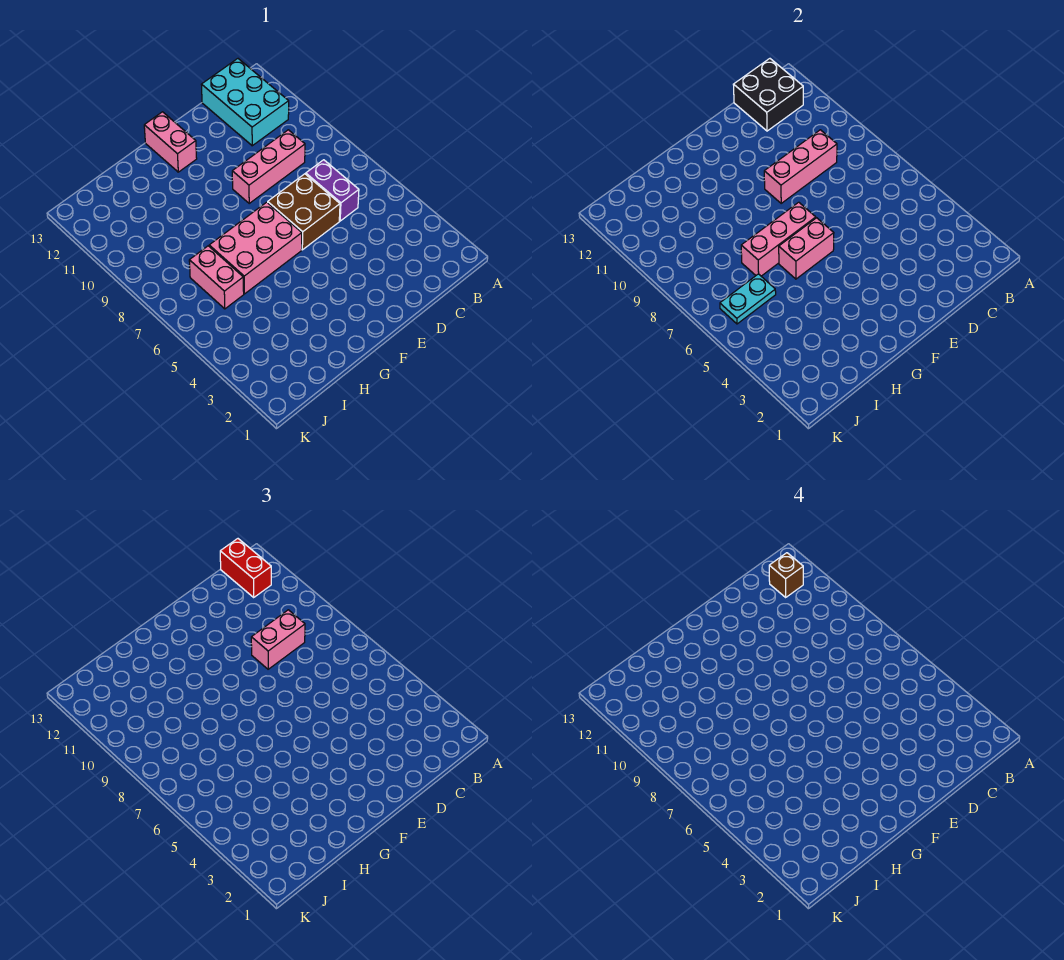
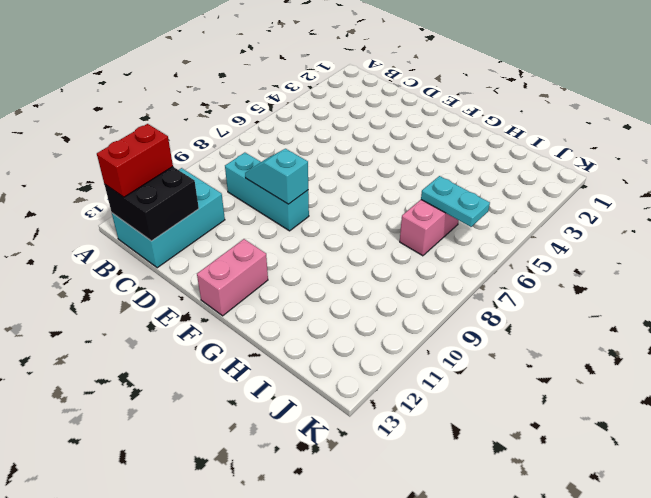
cyan brick C9:E9 level 1 -> pink brick C9:E9 level 1
cyan slope D9:E9 level 2 top E -> pink brick C9:E9 level 2
none -> purple brick C6:C7 level 1
none -> brown brick D6:E7 level 1
none -> pink brick F6:H7 level 1

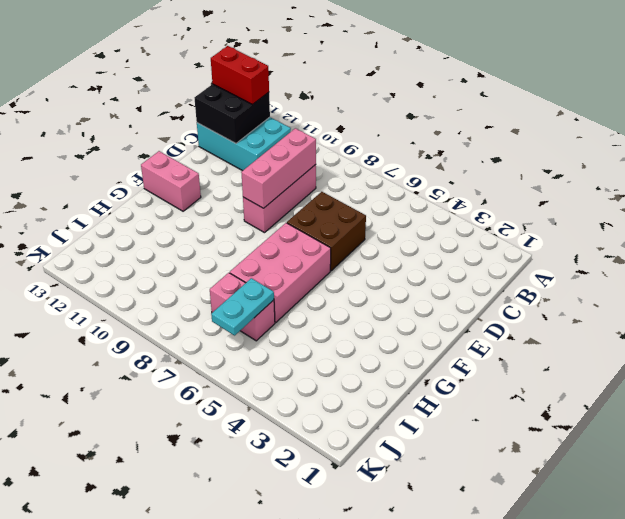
none -> purple brick C6:C7 level 1
none -> pink brick F6:G6 level 2
none -> pink brick F7:H7 level 2

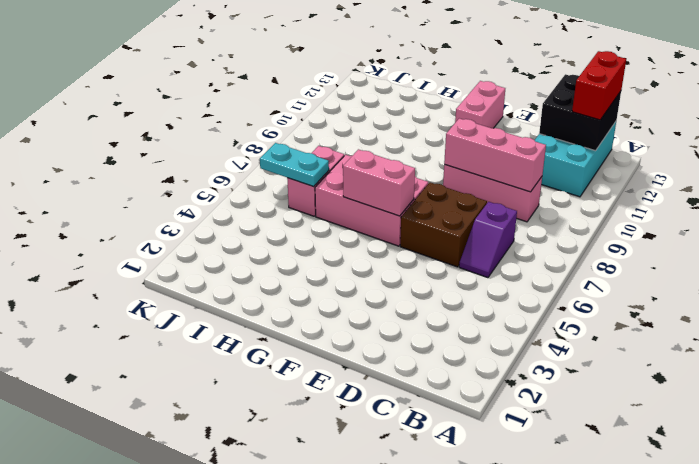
purple slope C6:C7 level 1 top 7 -> purple brick C6:C7 level 1
none -> pink brick F7:H7 level 2
none -> pink brick C9:D9 level 3
none -> brown brick B12 level 4

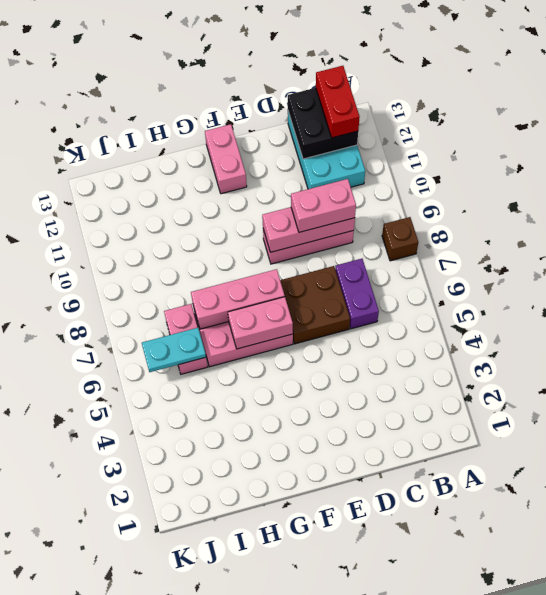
brown brick A8 level 1 -> brown brick B12 level 4

